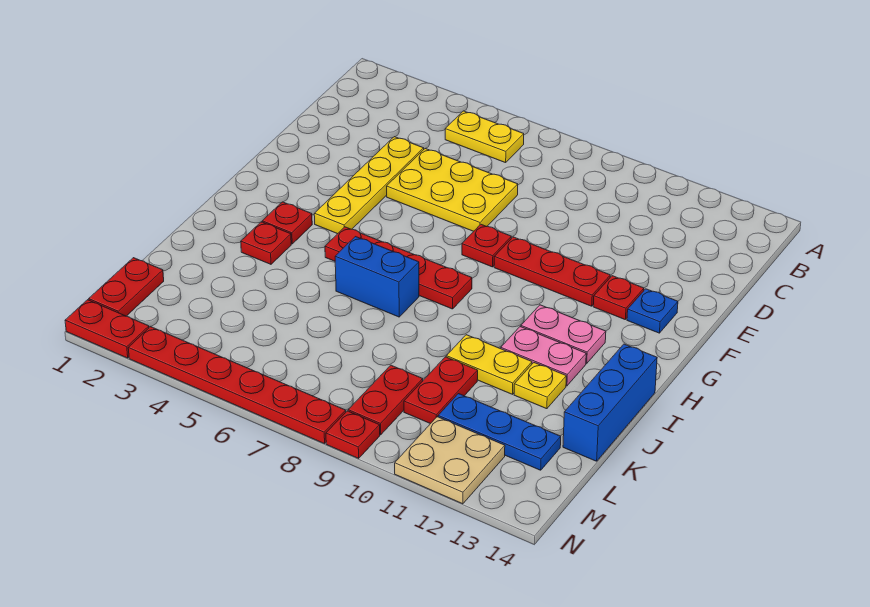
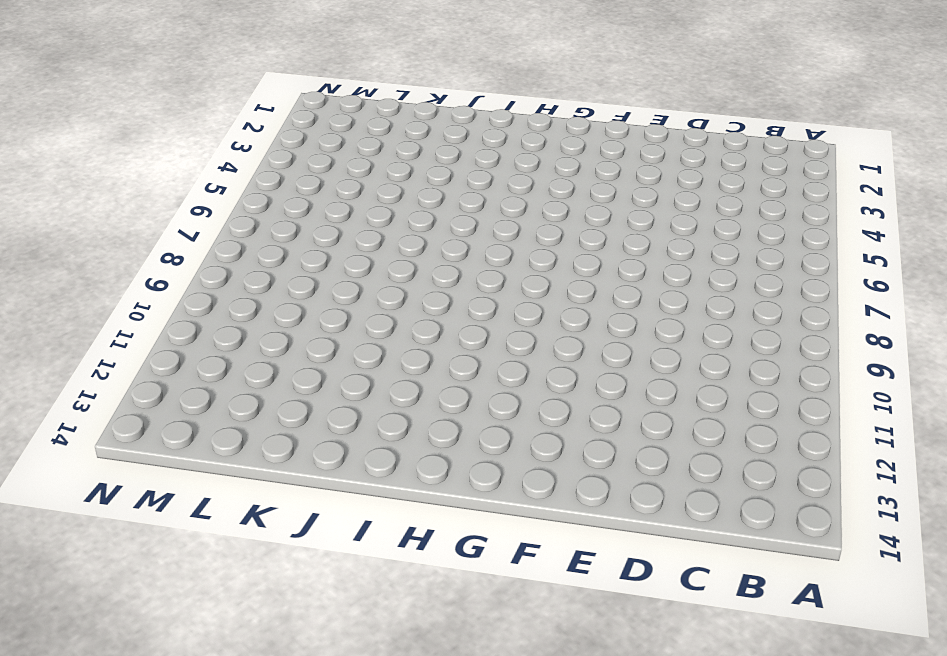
none -> yellow plate B5:B6 level 1
none -> yellow plate D4:G4 level 1
none -> yellow plate D5:E7 level 1

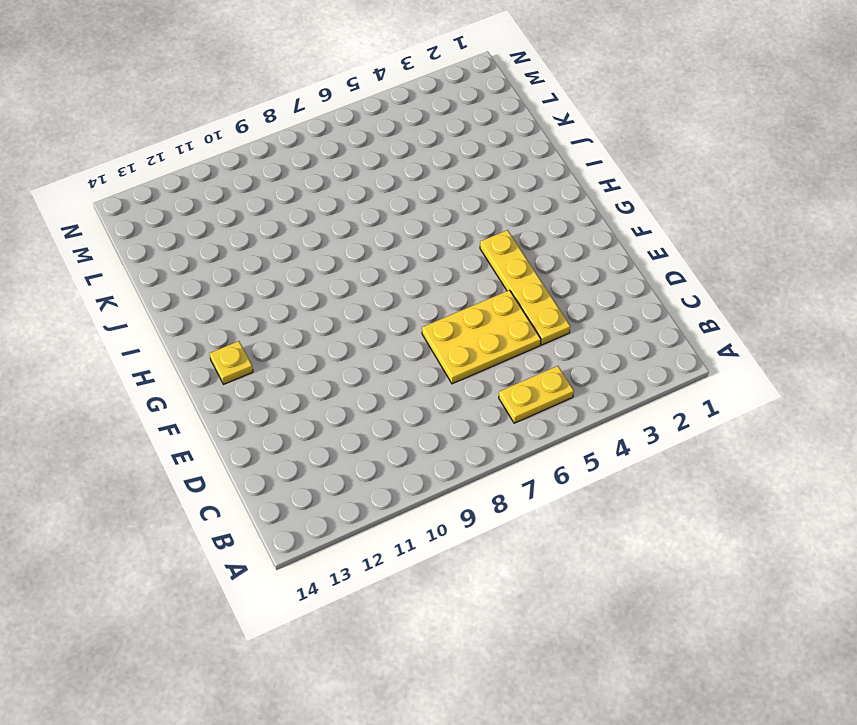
yellow plate G13 level 1 -> yellow plate J12 level 1
none -> red plate F8 level 1
none -> red plate F9:F11 level 1
none -> red plate F12 level 1

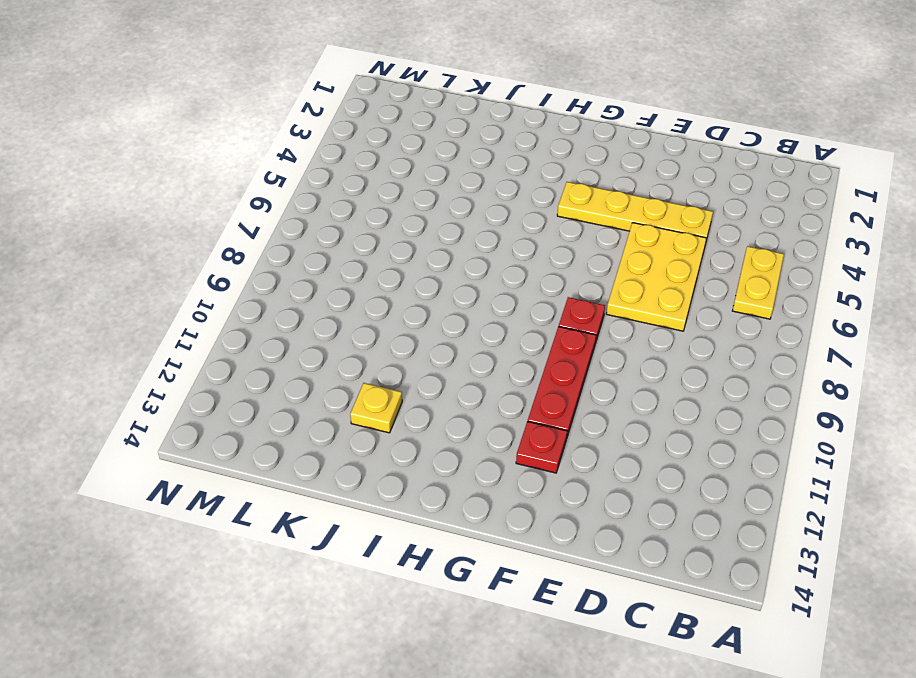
none -> blue plate F13 level 1
none -> red plate H3 level 1
none -> red plate H5:H8 level 1

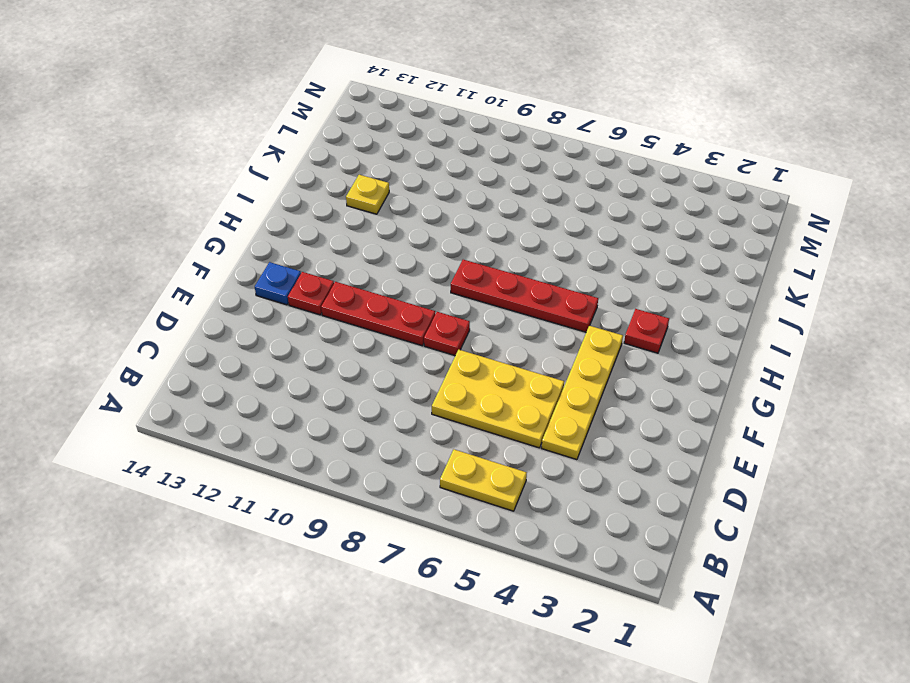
none -> pink plate H11:H12 level 1
none -> red plate I3 level 1
none -> blue brick I6:I7 level 1

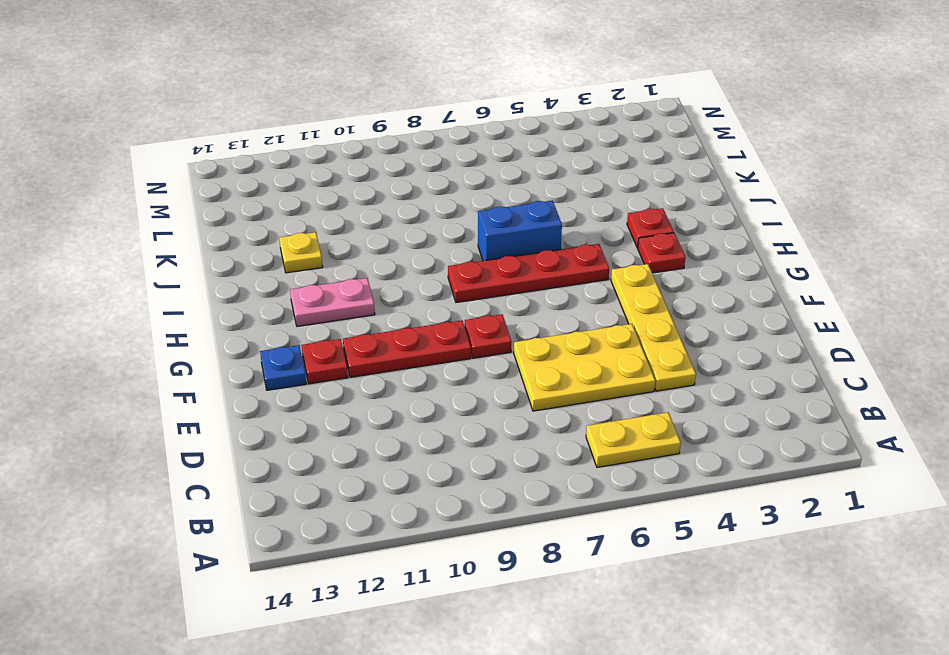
none -> pink plate I11:I12 level 1
none -> blue brick I14:K14 level 1
none -> yellow plate J10:J11 level 1

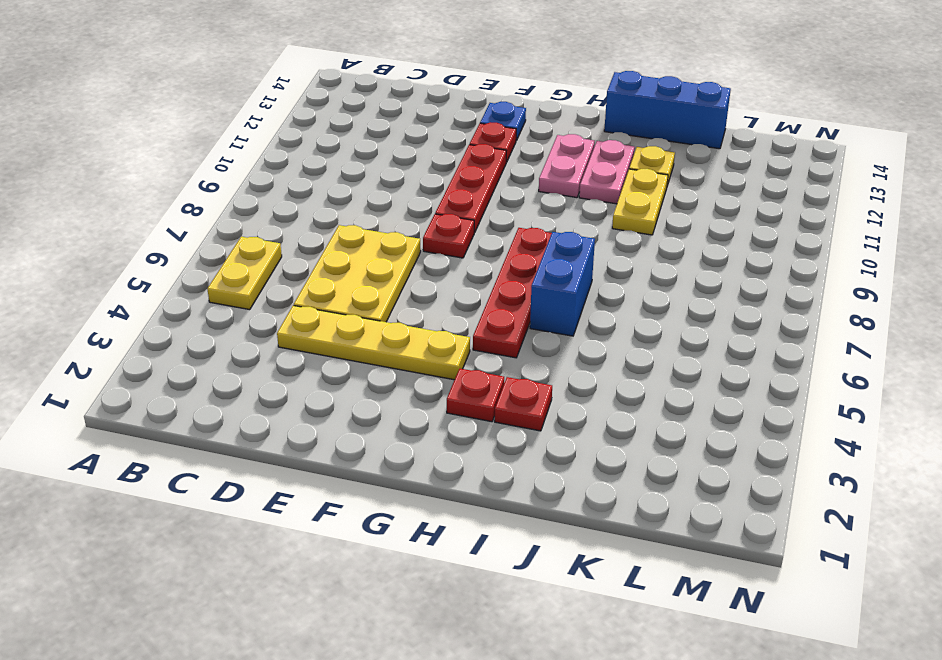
none -> red plate K10:L10 level 1
none -> red plate L1:M1 level 1
none -> red plate L9:M9 level 1

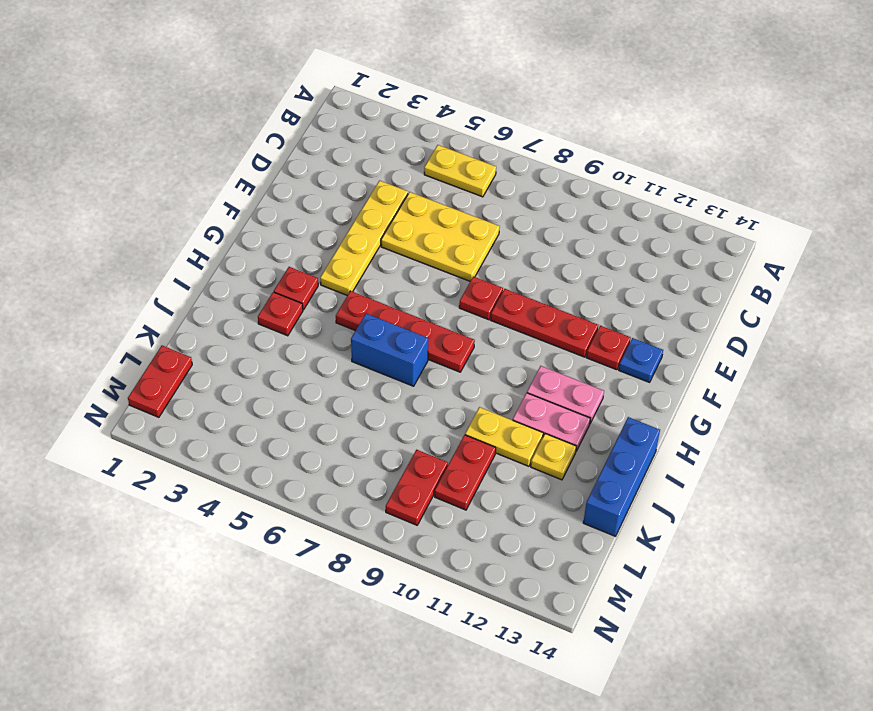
none -> blue plate L11:L13 level 1
none -> tan plate M11:N12 level 1
none -> red plate N1:N2 level 1

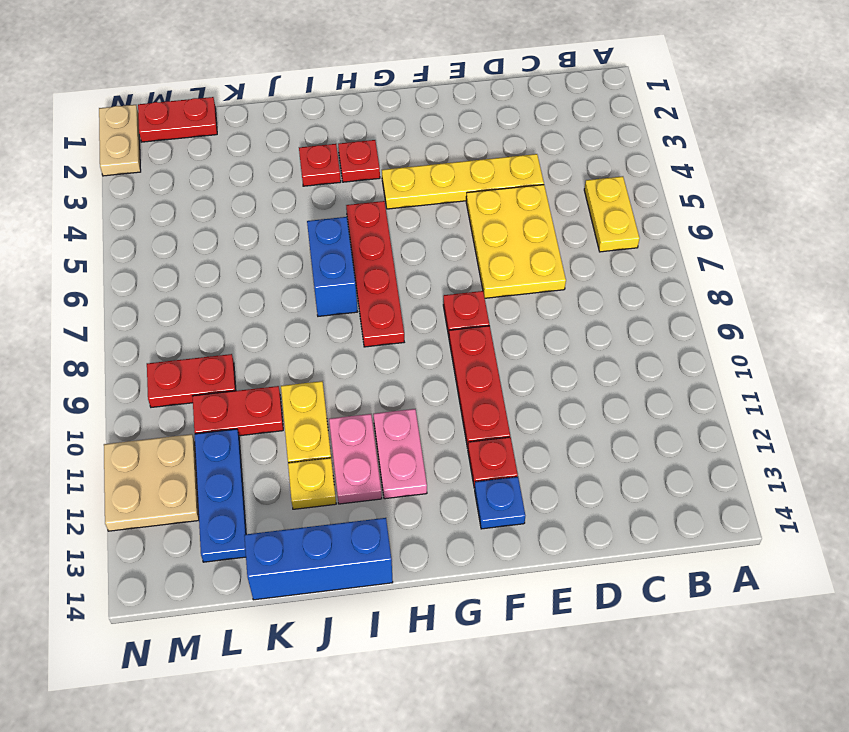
tan plate N1:N2 level 1 -> red plate N1:N2 level 1
none -> red plate N3:N8 level 1
none -> red plate N9 level 1

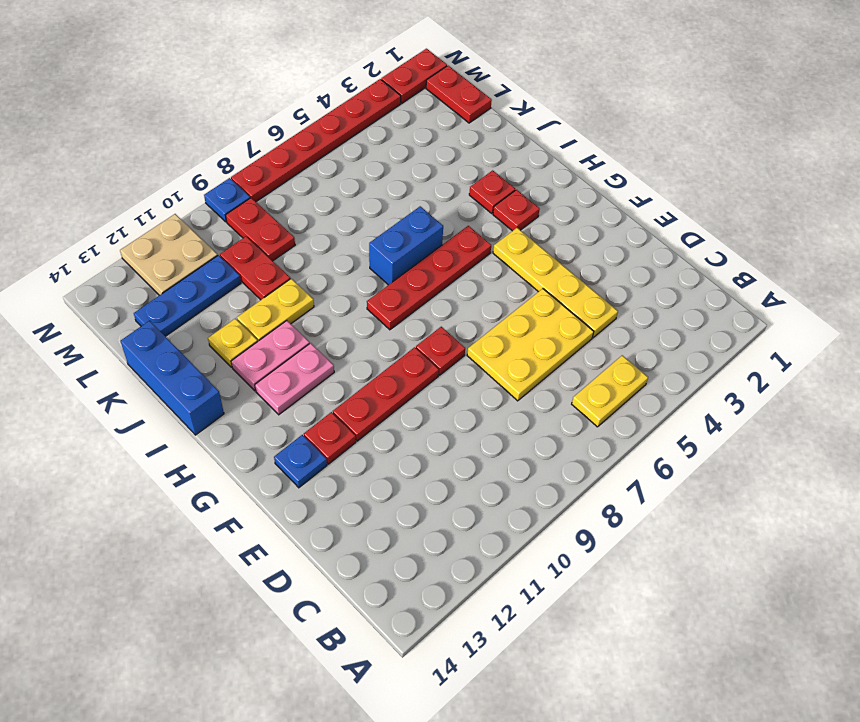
blue plate N9 level 1 -> red plate N9 level 1

